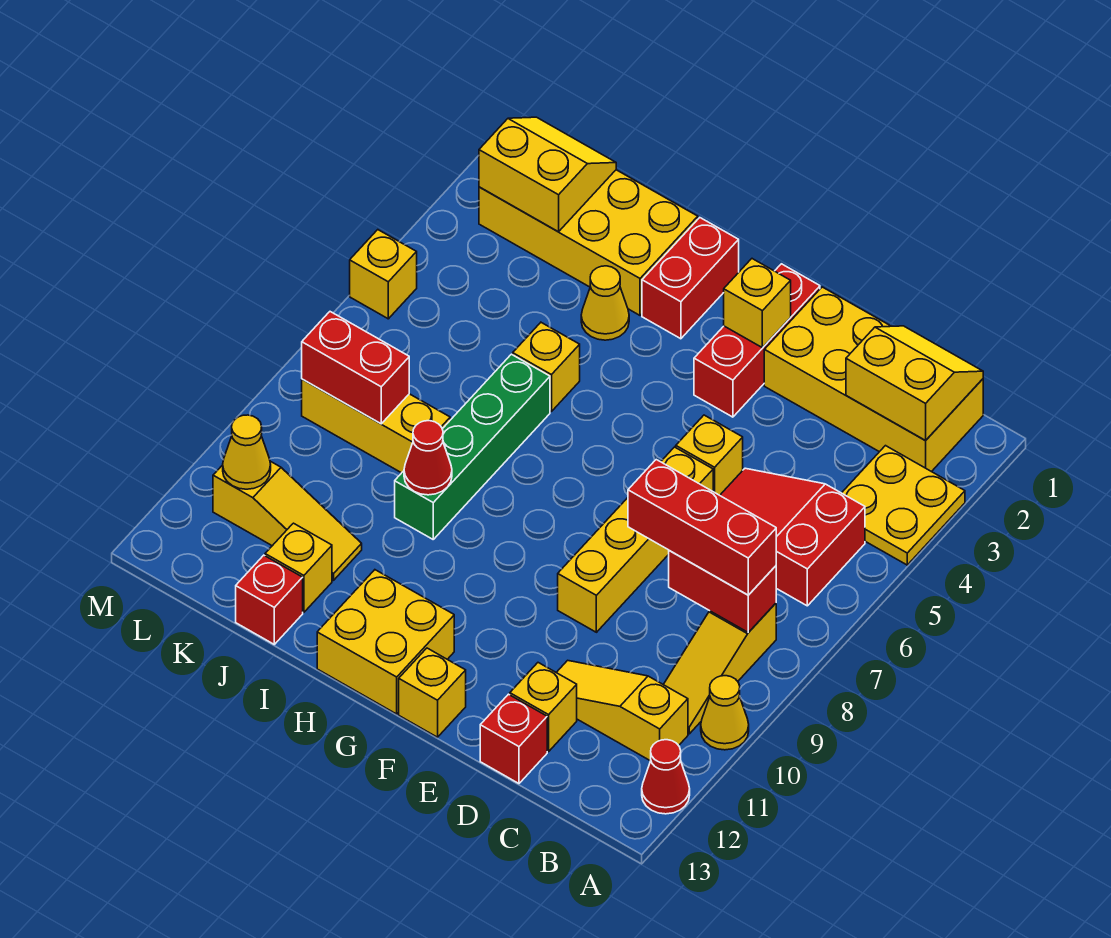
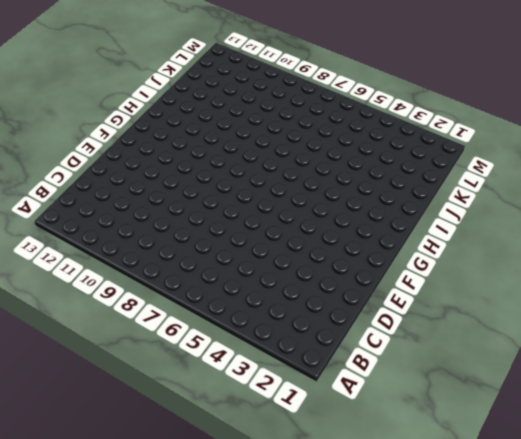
none -> yellow plate A3:B4 level 1
none -> yellow cone A10 level 1
none -> red cone A12 level 1
none -> yellow brick B1:E2 level 1

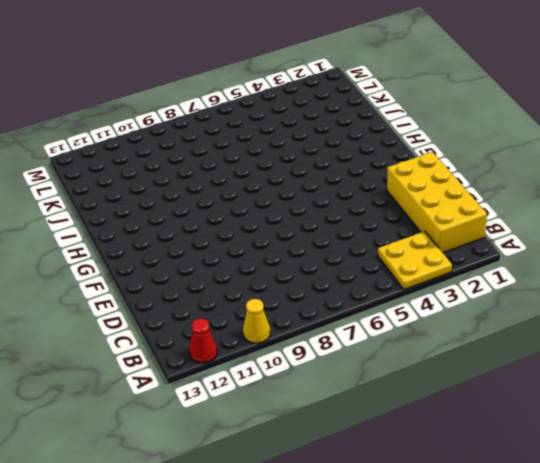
none -> red slope B5:D6 level 1 top B
none -> yellow slope B8:B10 level 1 top 8
none -> yellow slope B11:D11 level 1 top B
none -> yellow brick D12 level 1

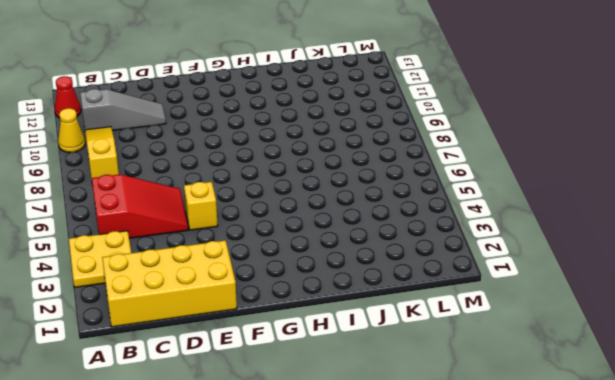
grey slope B11:D11 level 1 top B -> yellow slope B11:D11 level 1 top B
none -> yellow brick D12 level 1
none -> red brick D13 level 1
none -> yellow brick E6:E9 level 1
none -> red brick F1:F3 level 1

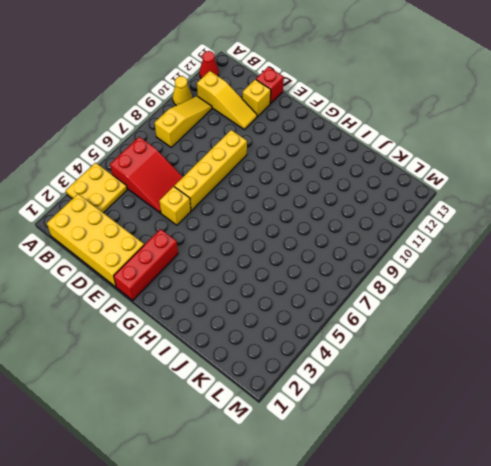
none -> yellow brick F13 level 1
none -> yellow brick G12:H13 level 1
none -> red brick H1:H2 level 1
none -> yellow brick I1:L2 level 1

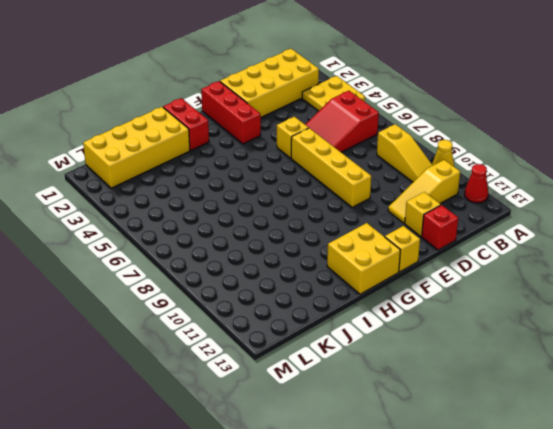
none -> yellow cone I3 level 1
none -> yellow brick I5 level 1
none -> green brick I6:I9 level 1
none -> yellow brick J8:L8 level 1

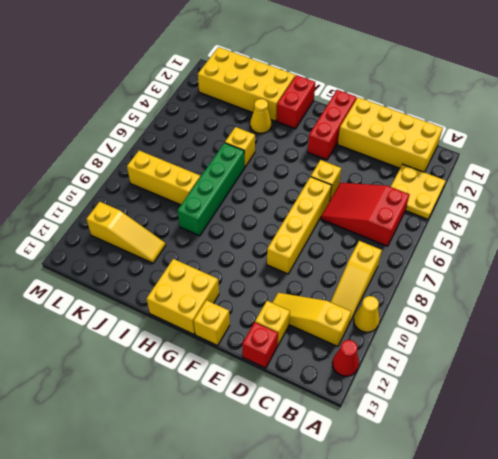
none -> yellow brick J12 level 1
none -> red brick J13 level 1
none -> yellow brick M5 level 1
none -> yellow slope B1:C2 level 2 top 2

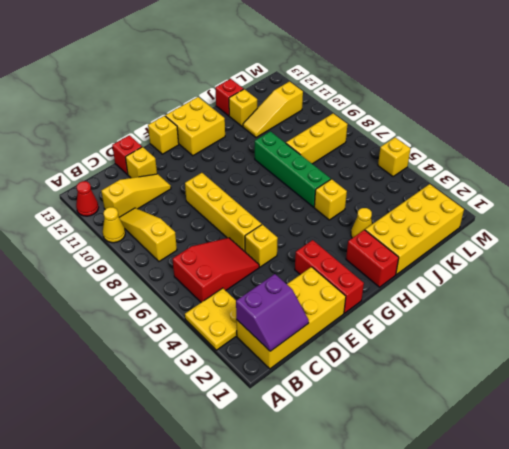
purple slope B1:C2 level 2 top 2 -> yellow slope B1:C2 level 2 top 2
none -> red brick B8:C8 level 2
none -> yellow brick F2 level 2
none -> red cone I9 level 2
none -> yellow slope K1:L2 level 2 top 2

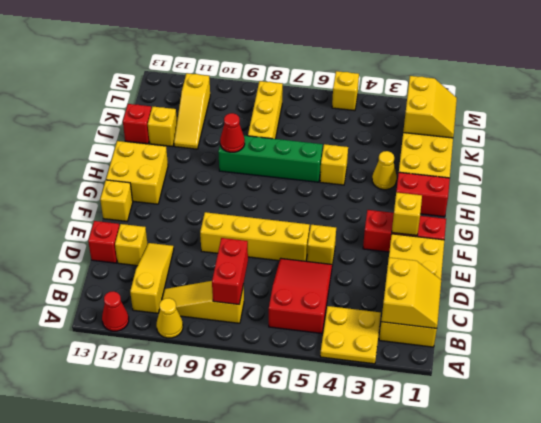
none -> red brick K8:L8 level 2
none -> yellow cone L11 level 2
none -> red brick B8:D8 level 3

